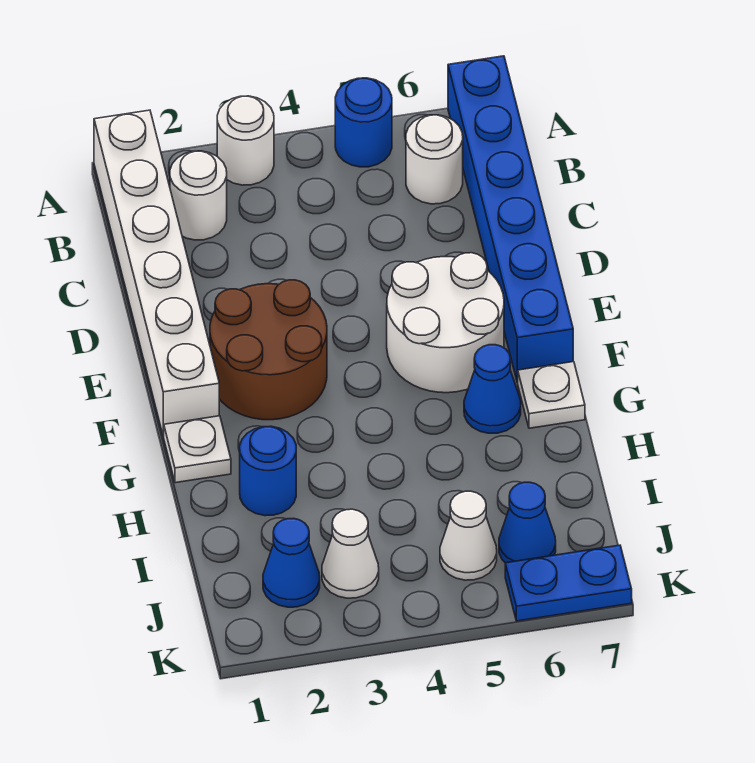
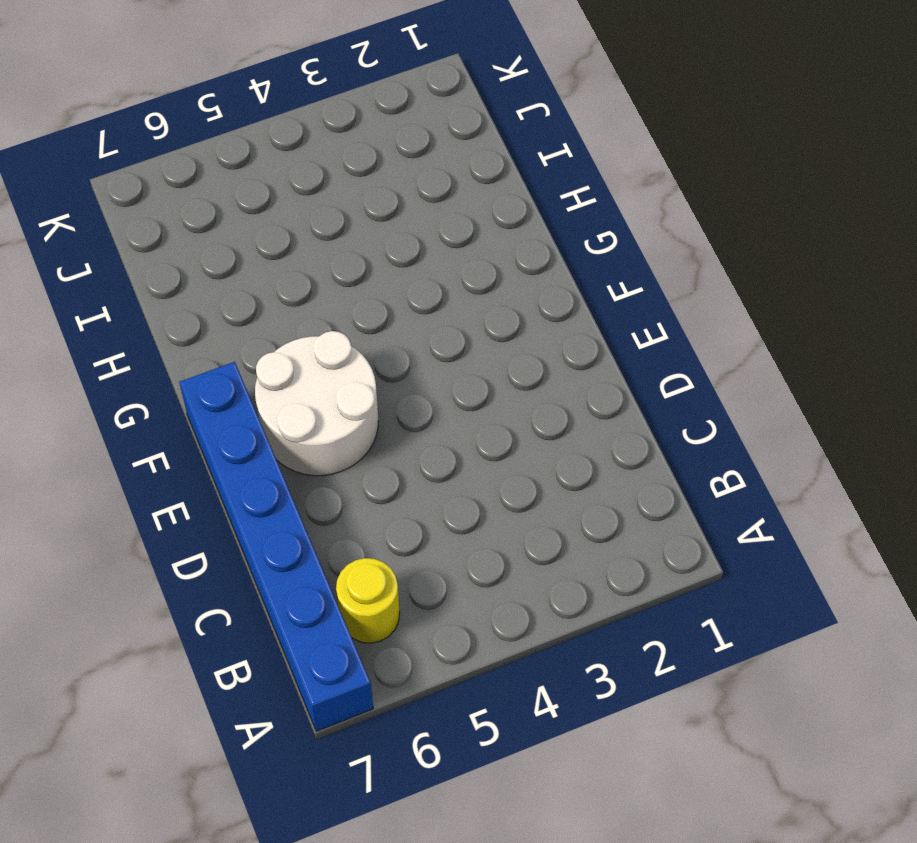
yellow round brick B6 level 1 -> white round brick B6 level 1
none -> white brick A1:F1 level 1
none -> white round brick A3 level 1
none -> blue round brick A5 level 1

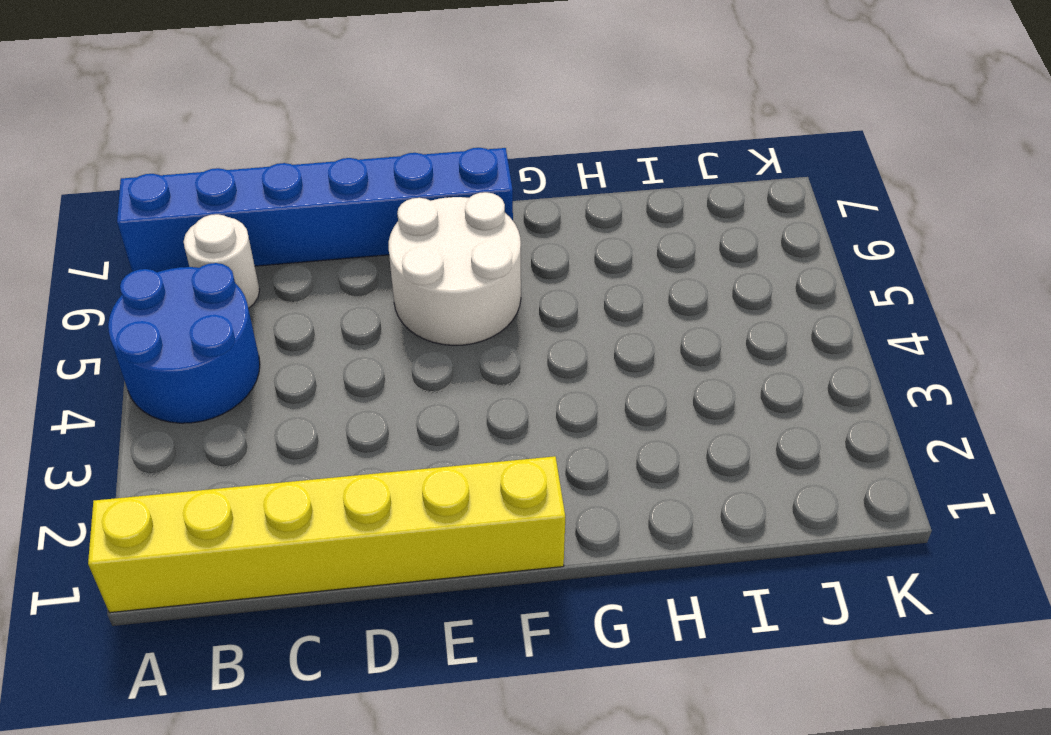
yellow brick A1:F1 level 1 -> white brick A1:F1 level 1
blue round brick A4:B5 level 1 -> blue round brick A5 level 1
none -> white round brick A3 level 1
none -> white round brick B2 level 1
none -> brown round brick E2:F3 level 1

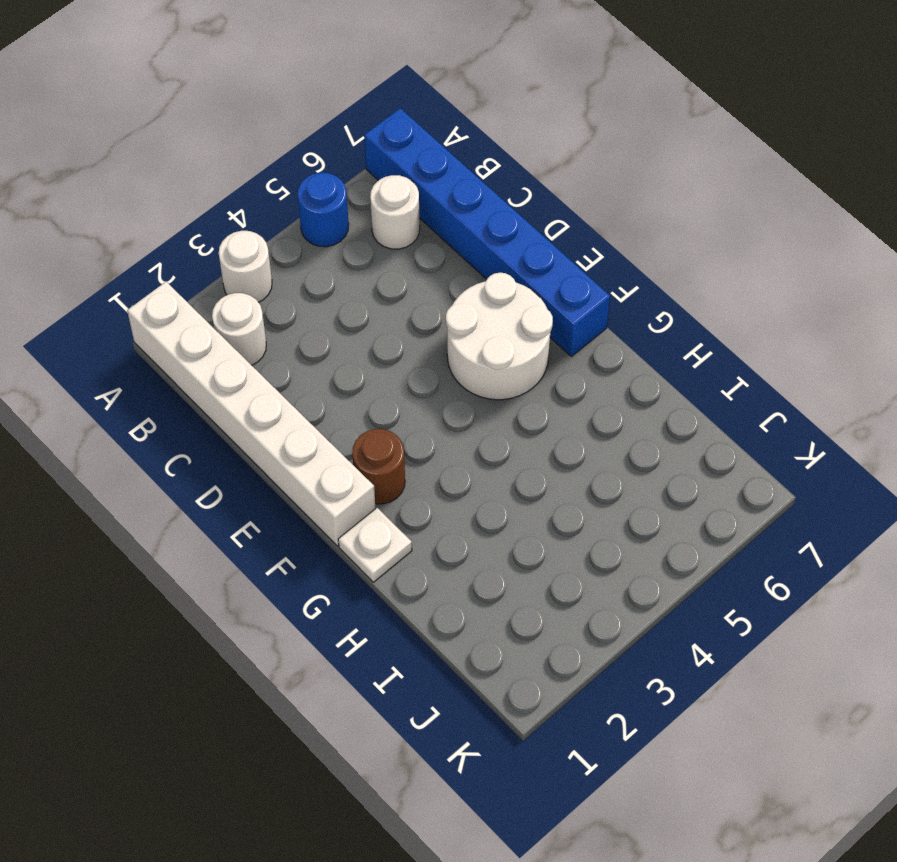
brown round brick F2 level 1 -> brown round brick E2:F3 level 1
none -> blue cone G6 level 1
none -> white plate G7 level 1
none -> blue round brick H2 level 1

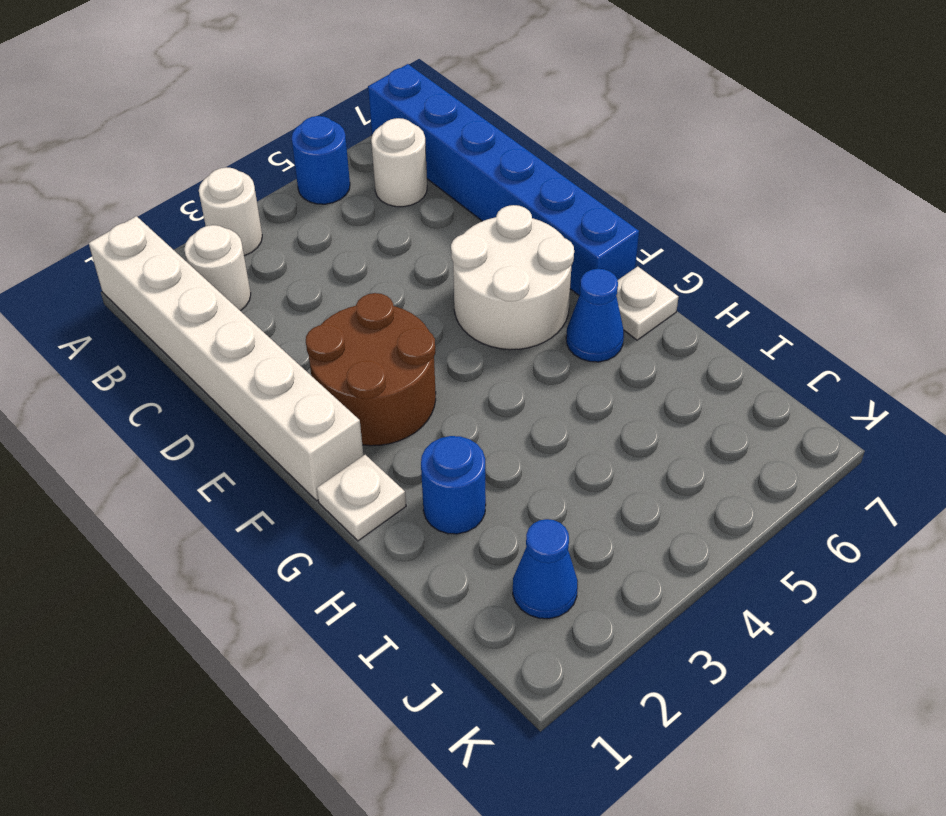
none -> white cone J3 level 1
none -> white cone J5 level 1
none -> blue cone J6 level 1

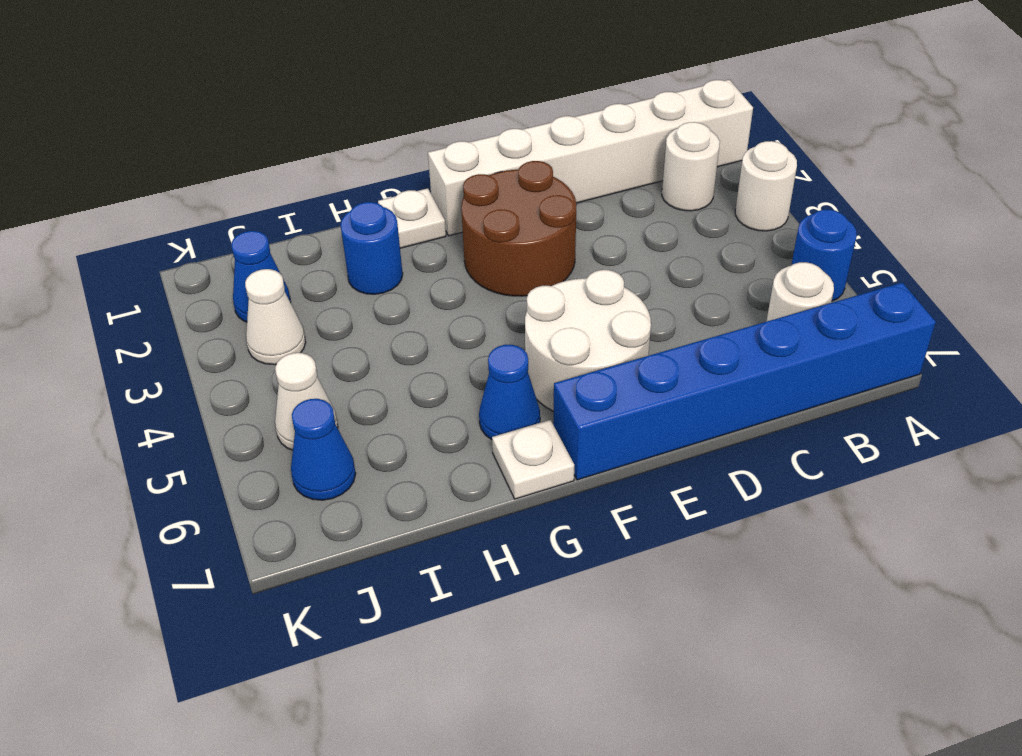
none -> blue plate K6:K7 level 1

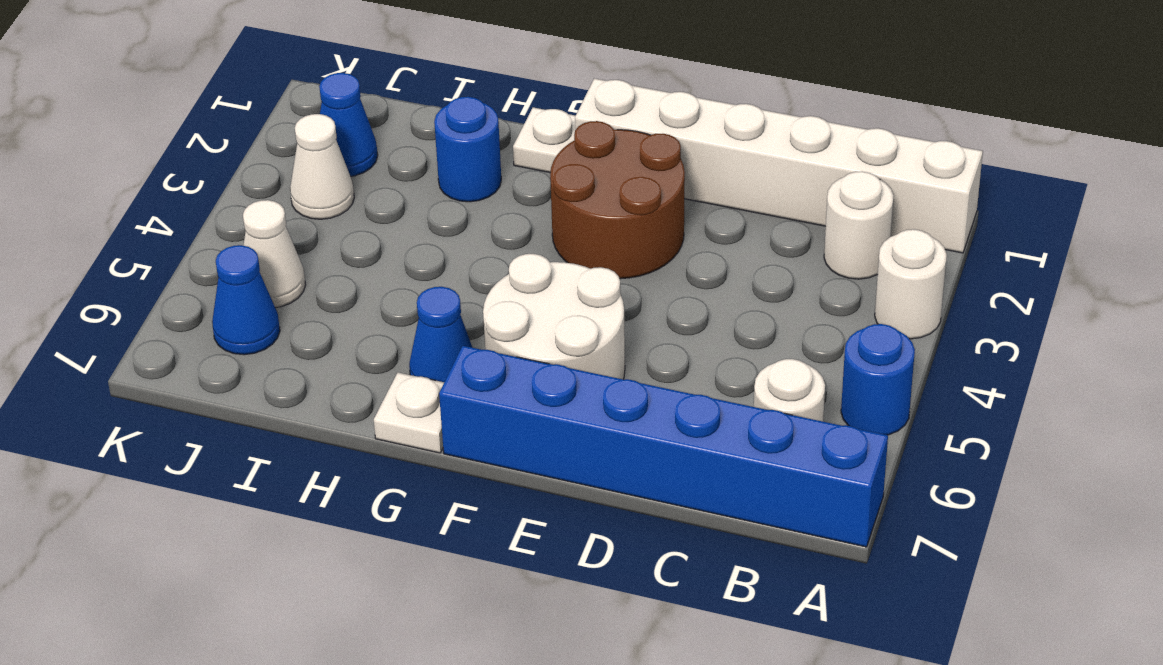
none -> blue plate K6:K7 level 1

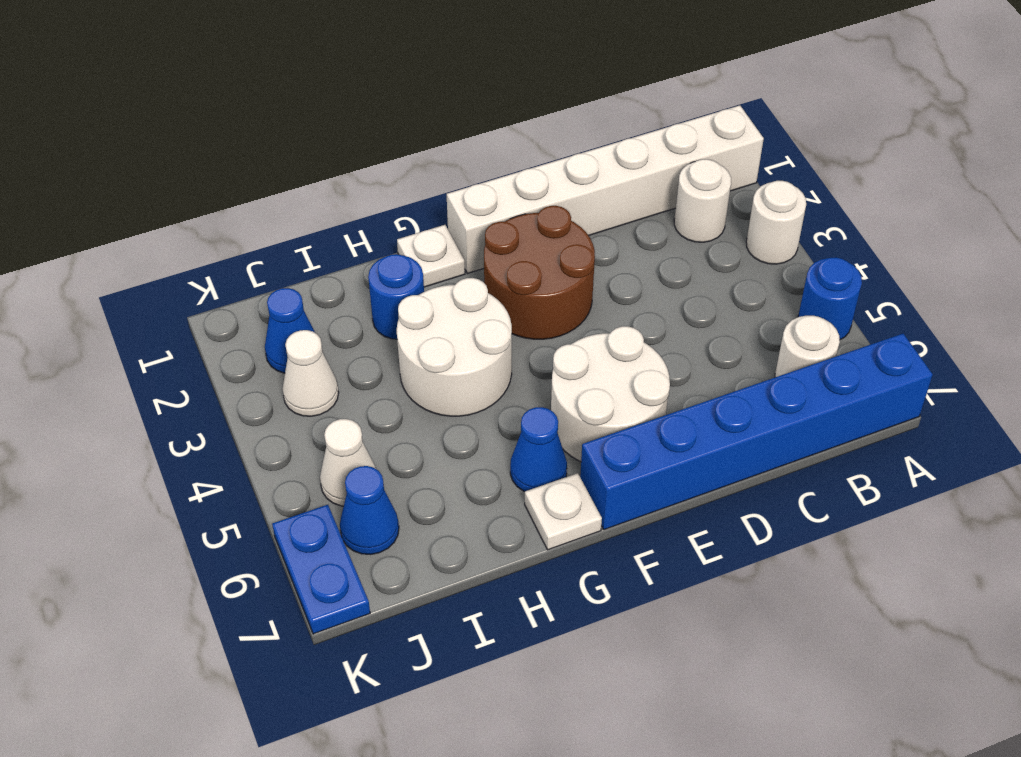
white round brick G3:H4 level 1 -> none

